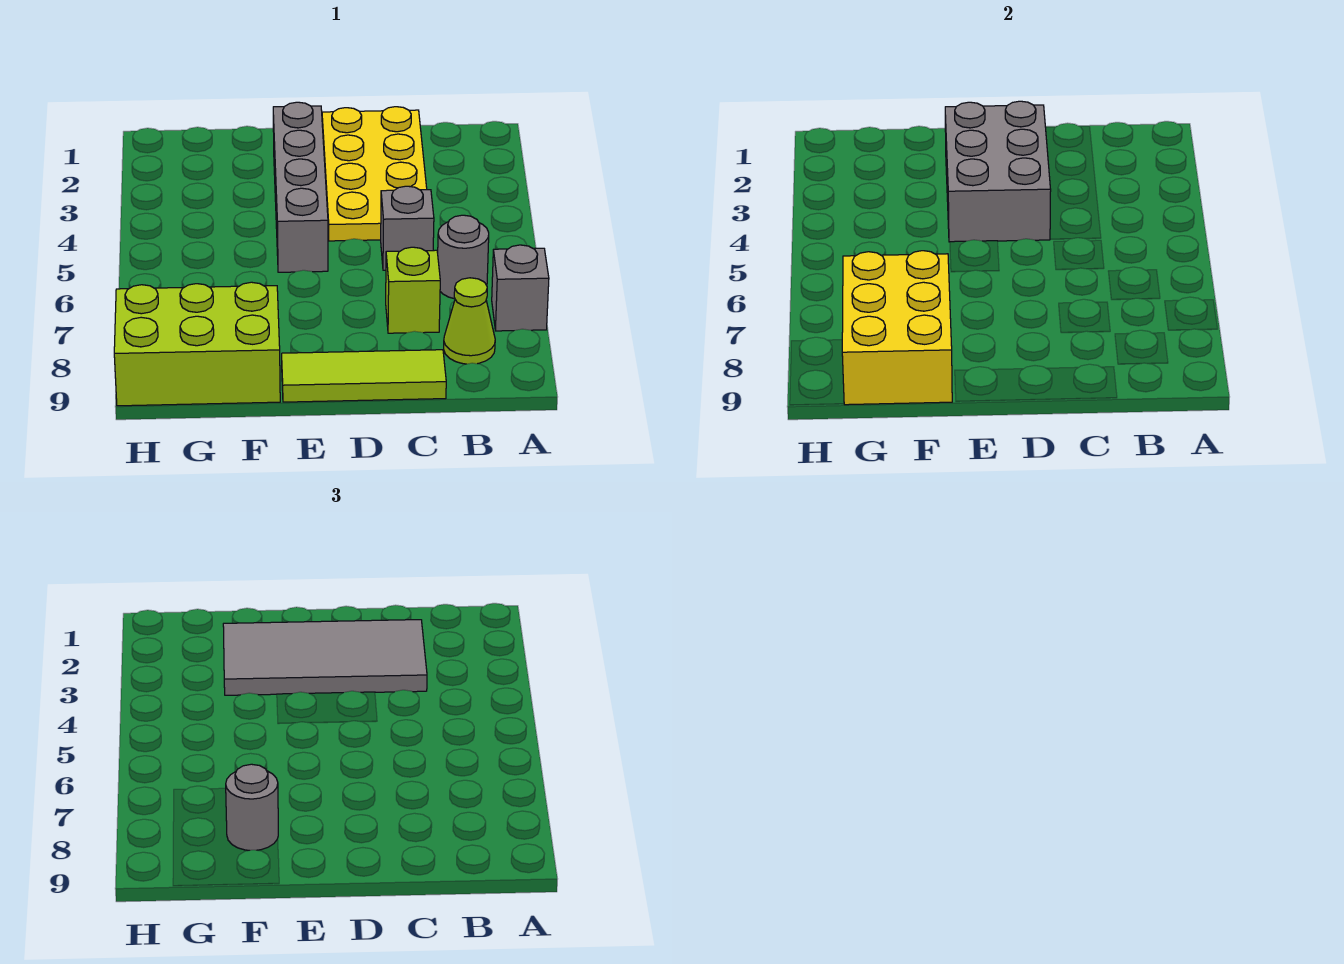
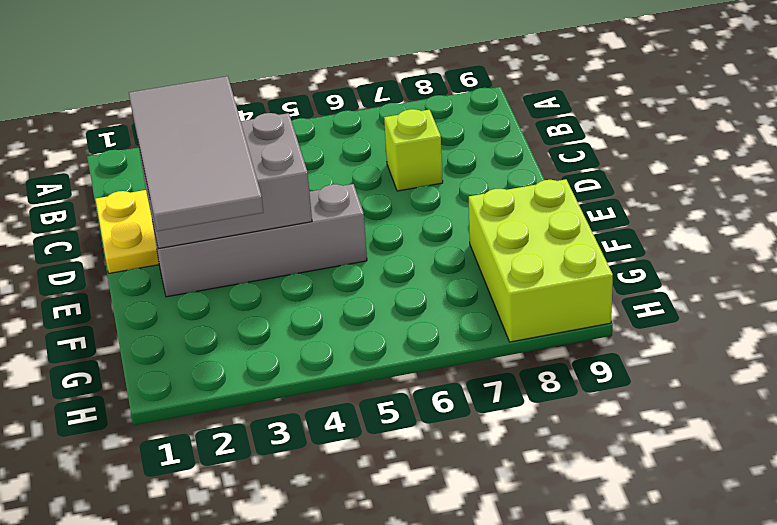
none -> grey brick A7 level 1
none -> grey round brick B6 level 1
none -> lime cone B8 level 1

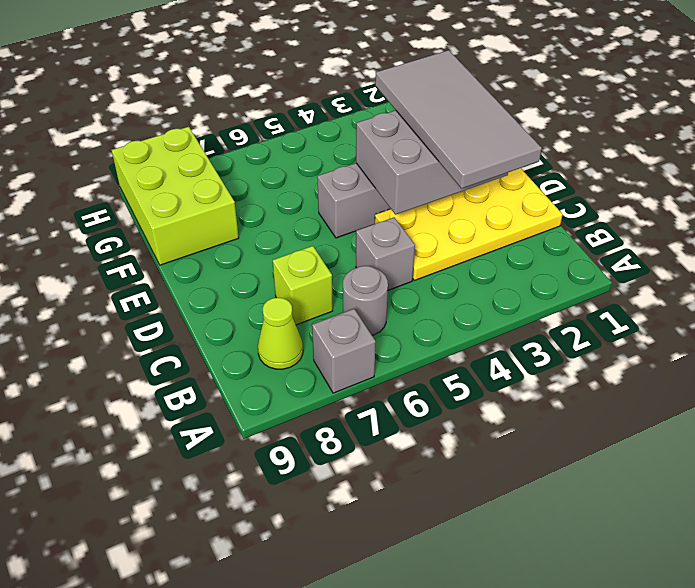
none -> lime tile C9:E9 level 1
none -> yellow brick F7:G9 level 2
none -> grey round brick F8 level 3

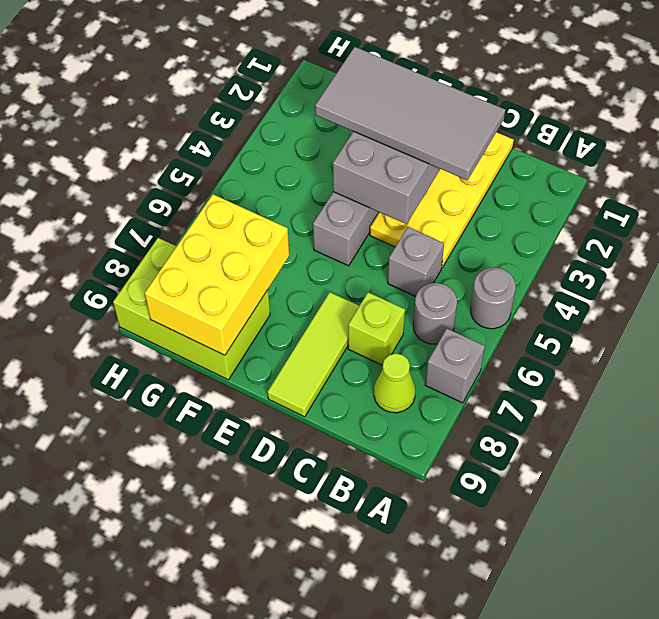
grey round brick A5 level 1 -> grey round brick F8 level 3
lime tile D7:D9 level 1 -> lime tile C9:E9 level 1

